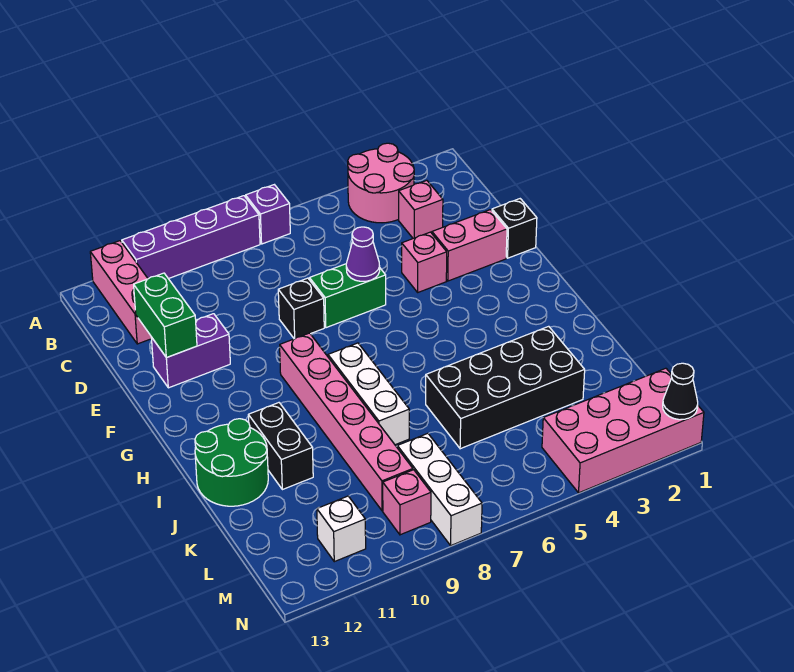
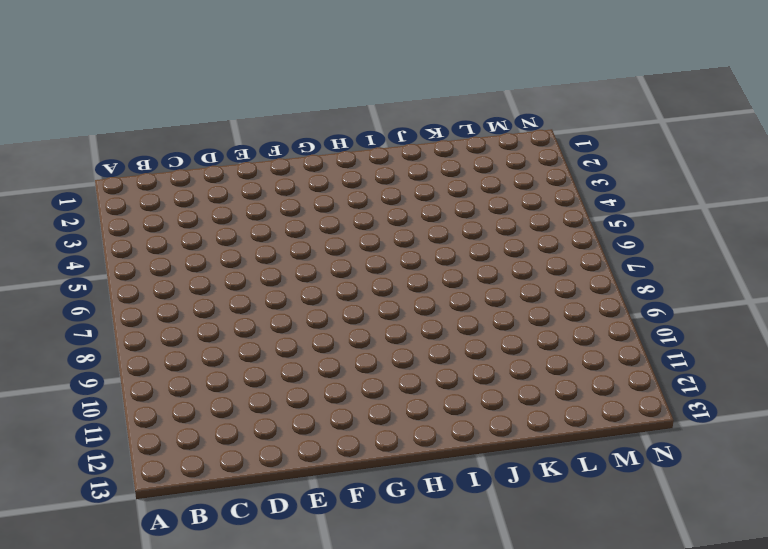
none -> pink round brick A3:B4 level 1
none -> purple brick A7 level 1
none -> purple brick A8:A11 level 1

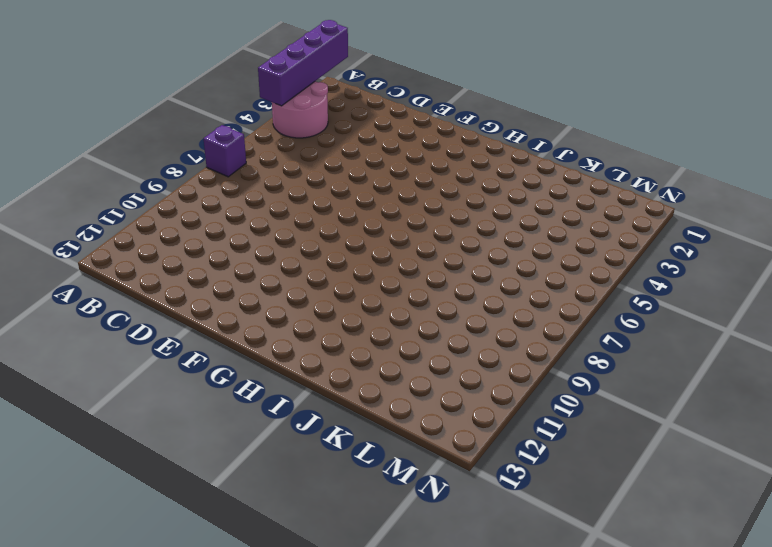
purple brick A1:A4 level 2 -> purple brick A8:A11 level 1
none -> pink brick A12:C12 level 1
none -> pink brick C3 level 1
none -> black brick E1 level 1

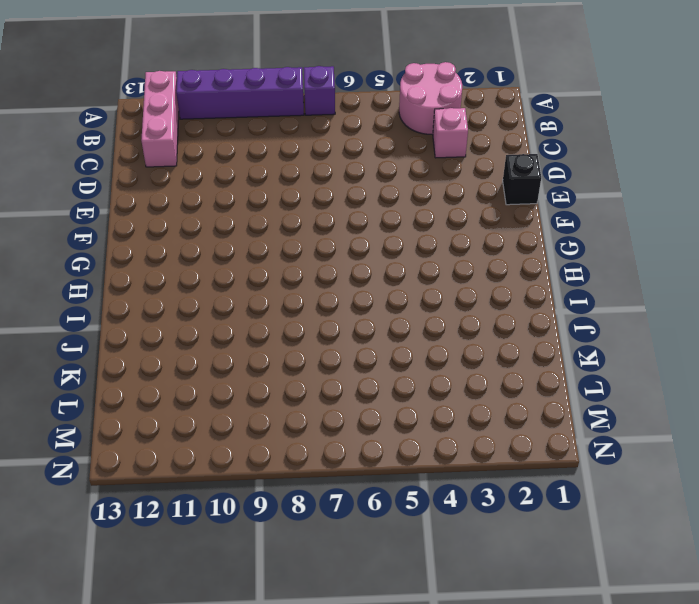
none -> pink brick E2:E3 level 1
none -> pink brick E4 level 1
none -> green brick E6:E7 level 1

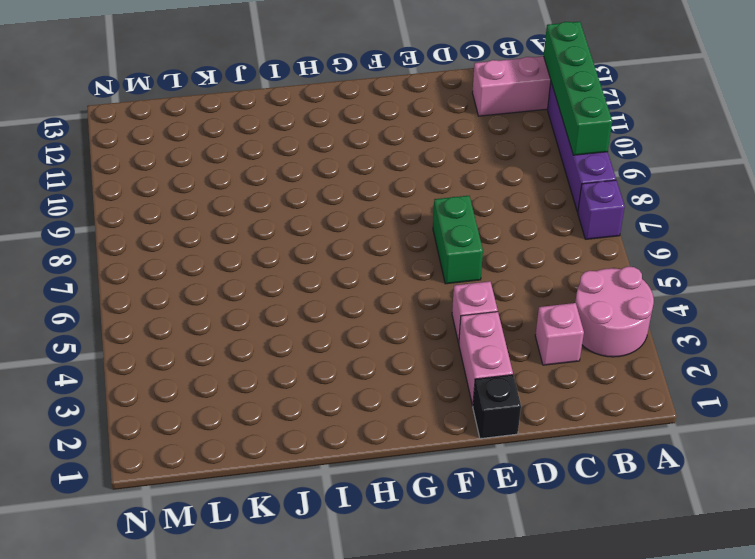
green brick A9:A12 level 2 -> none
none -> black brick E8 level 1
none -> purple brick E11:E12 level 1
none -> pink brick G9:L9 level 1

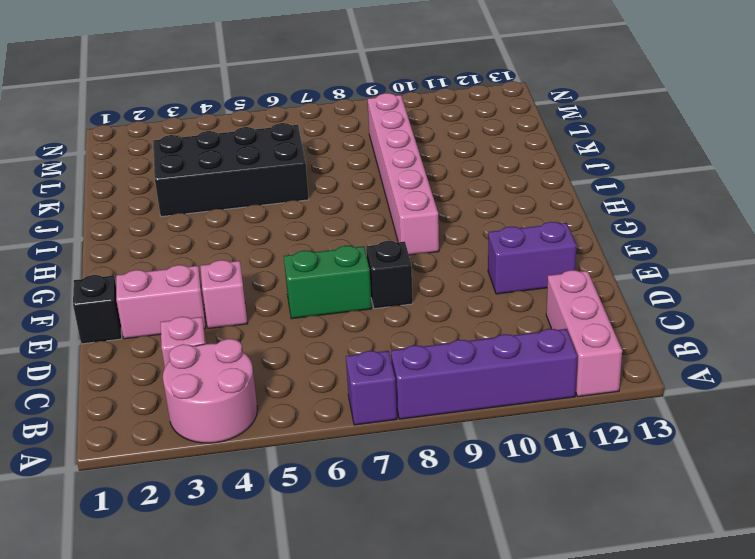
none -> white brick H8:J8 level 1
none -> black brick I11:J11 level 1
none -> green round brick I12:J13 level 1

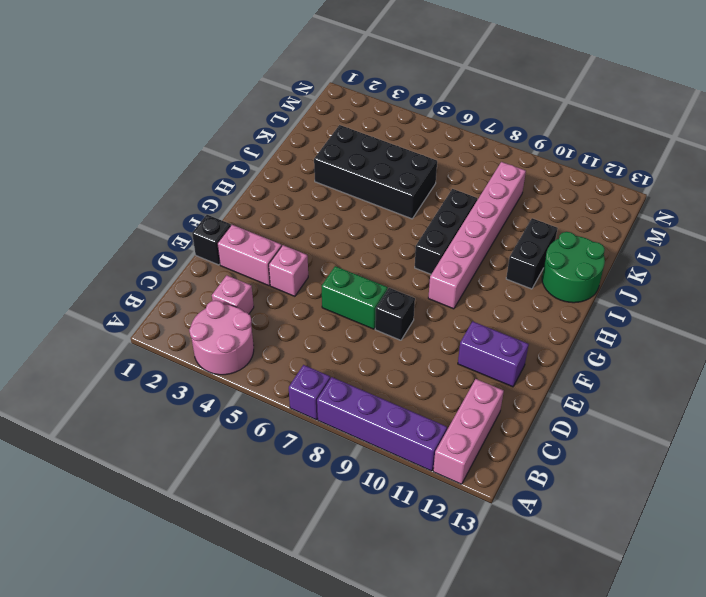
black brick H8:J8 level 1 -> white brick H8:J8 level 1
none -> white brick L8:N8 level 1
none -> pink brick M1:N4 level 1
none -> pink brick M9 level 1

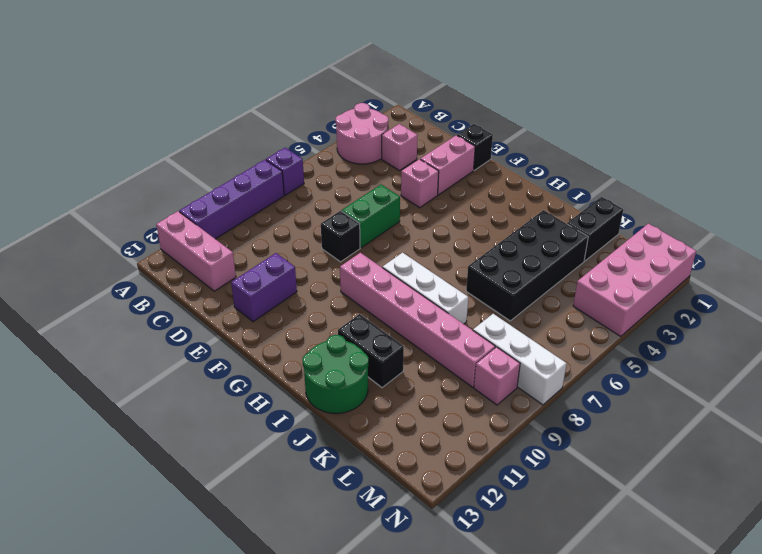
black brick K1:K2 level 1 -> none
none -> white brick M11 level 1
none -> green brick D12:E12 level 2
none -> purple cone E6 level 2

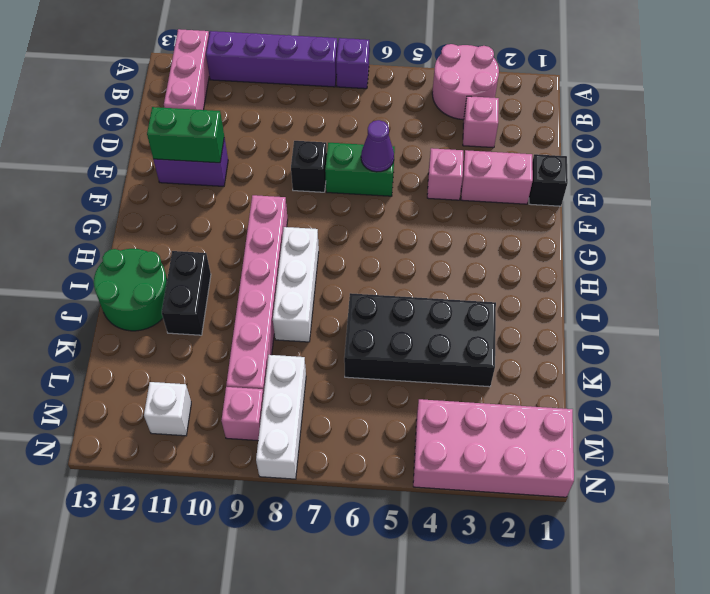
green brick E11:E12 level 2 -> green brick D12:E12 level 2
none -> black cone N1 level 2

